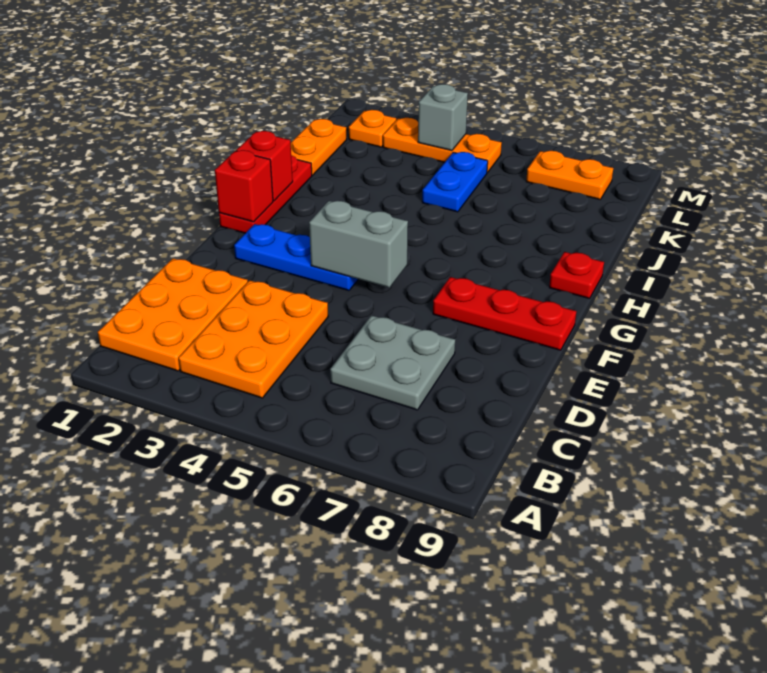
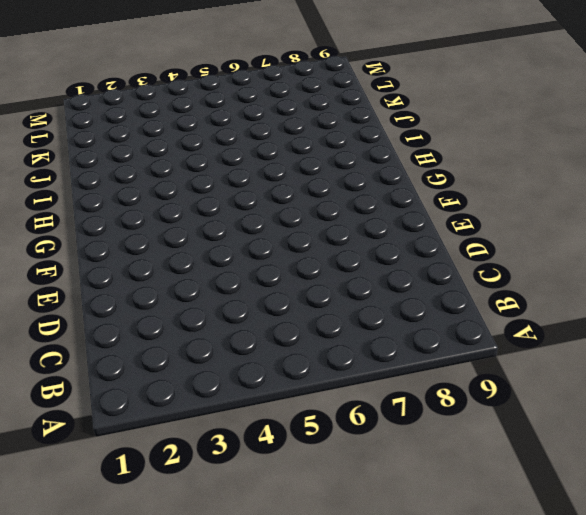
none -> orange plate B1:D2 level 1
none -> orange plate B3:D4 level 1
none -> grey plate C6:D7 level 1

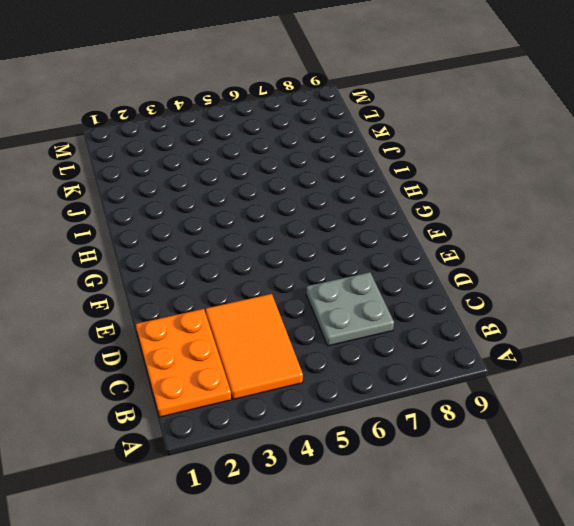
orange tile B3:D4 level 1 -> orange plate B3:D4 level 1
none -> blue plate F2:F4 level 1
none -> red plate F7:F9 level 1
none -> red plate G1:I1 level 1

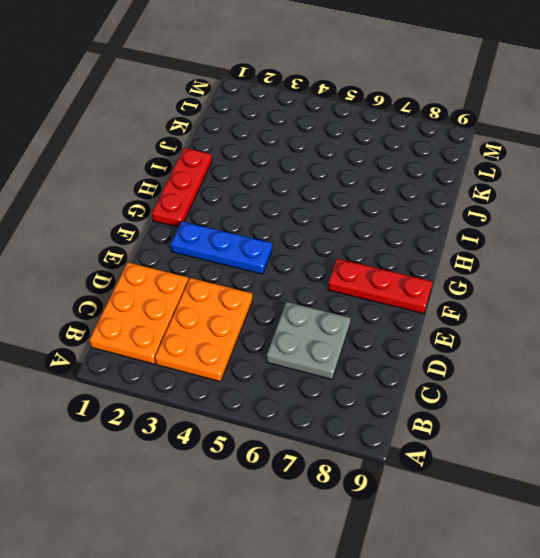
none -> red plate H9 level 1
none -> orange plate J1:K1 level 1
none -> blue plate J5:K5 level 1

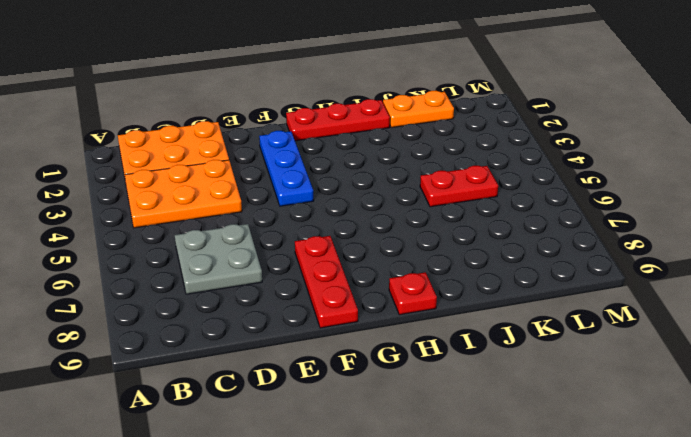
red plate J5:K5 level 1 -> blue plate J5:K5 level 1
none -> orange plate L2 level 1
none -> orange plate L3:L5 level 1
none -> orange plate L7:L8 level 1

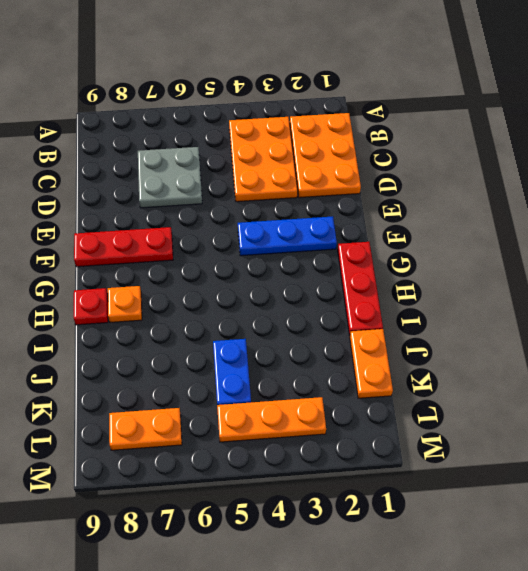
orange plate H8 level 1 -> orange plate L2 level 1
none -> grey brick F4:F5 level 2
none -> red brick G1 level 2
none -> red brick H1 level 2

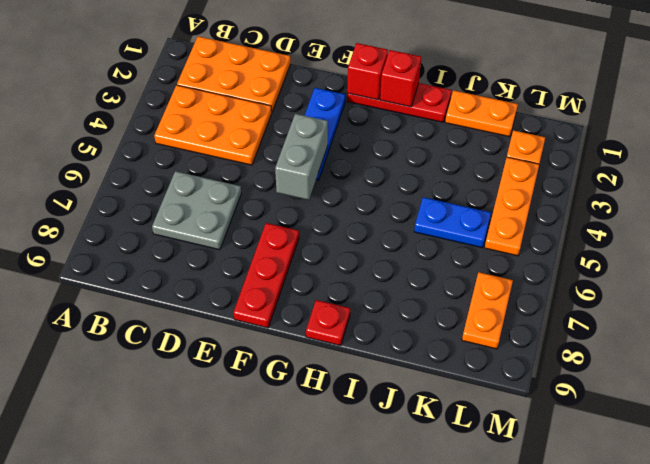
none -> grey brick L4 level 2

